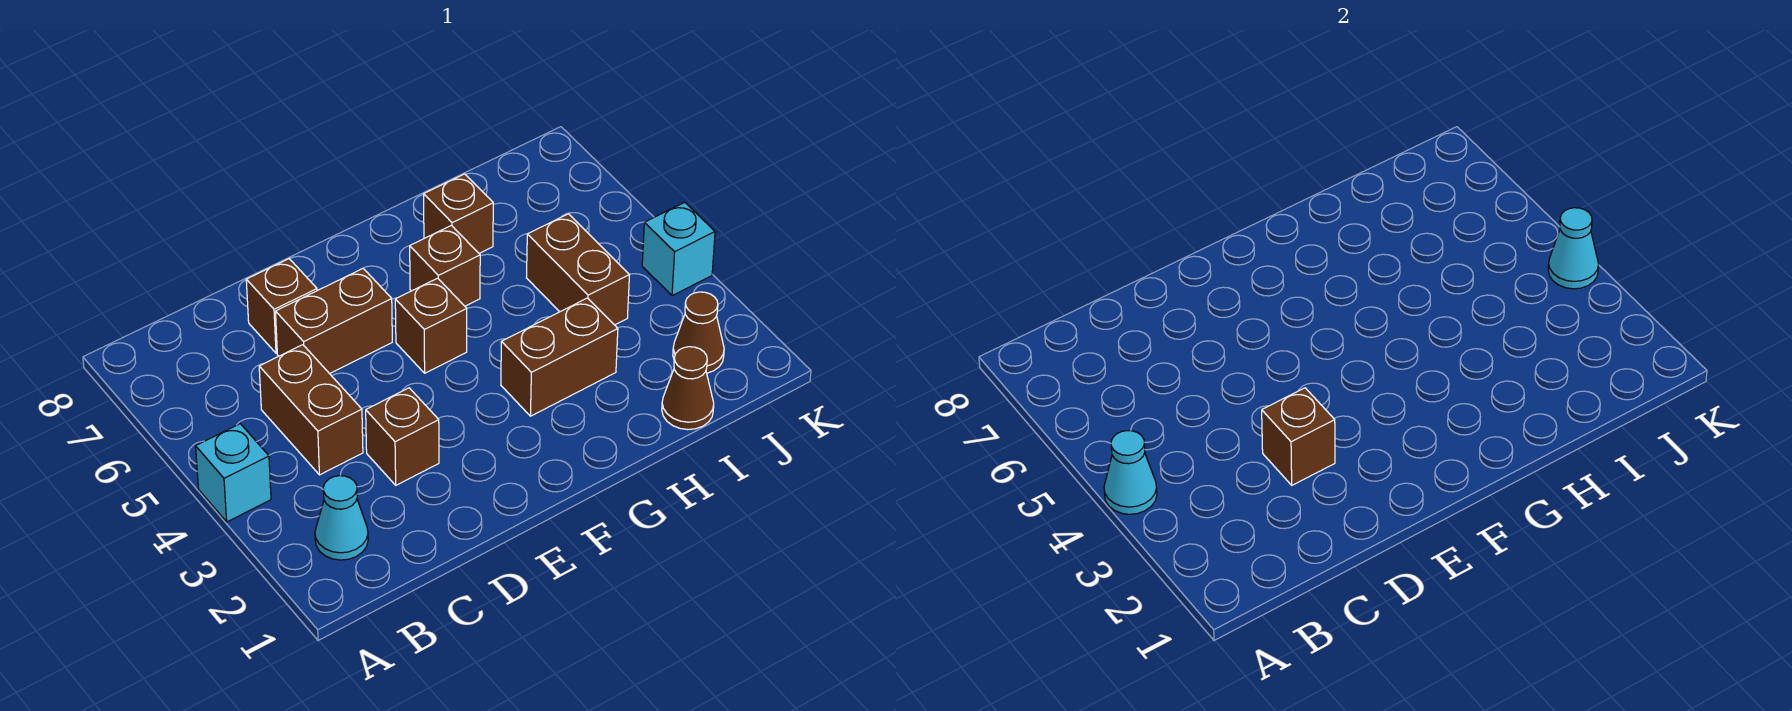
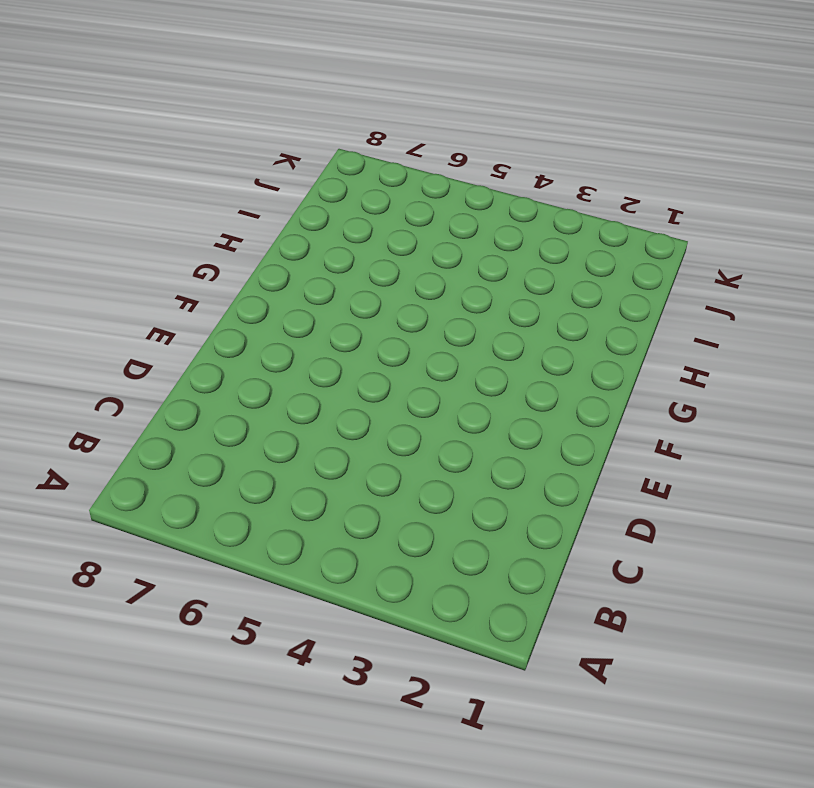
none -> cyan brick A4 level 1
none -> cyan cone B2 level 1
none -> brown brick C4:C5 level 1

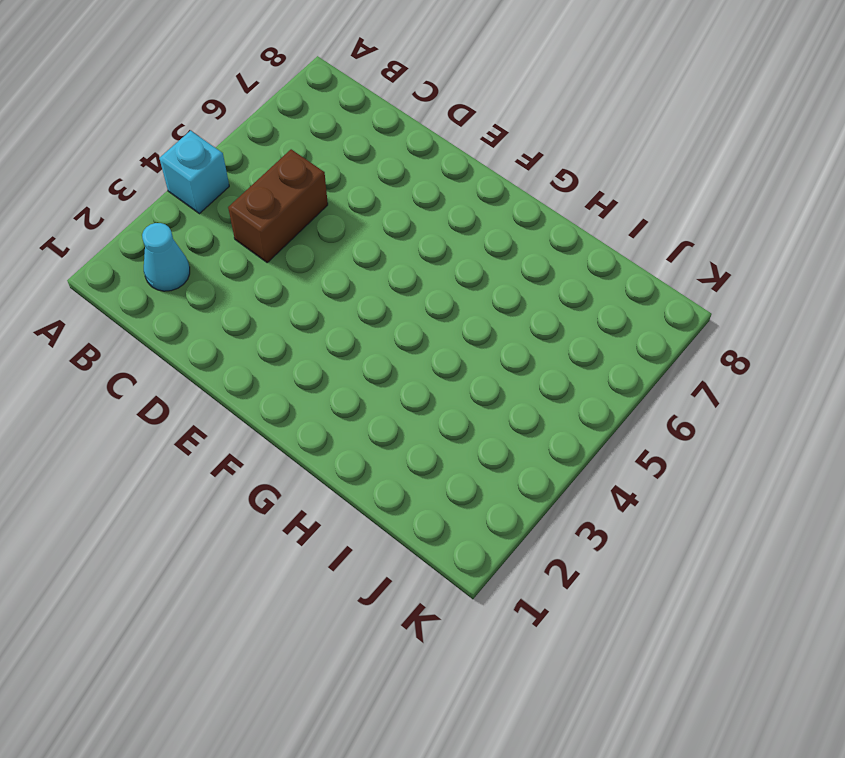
none -> brown brick D3 level 1
none -> brown brick D6:E6 level 1
none -> brown brick D7 level 1

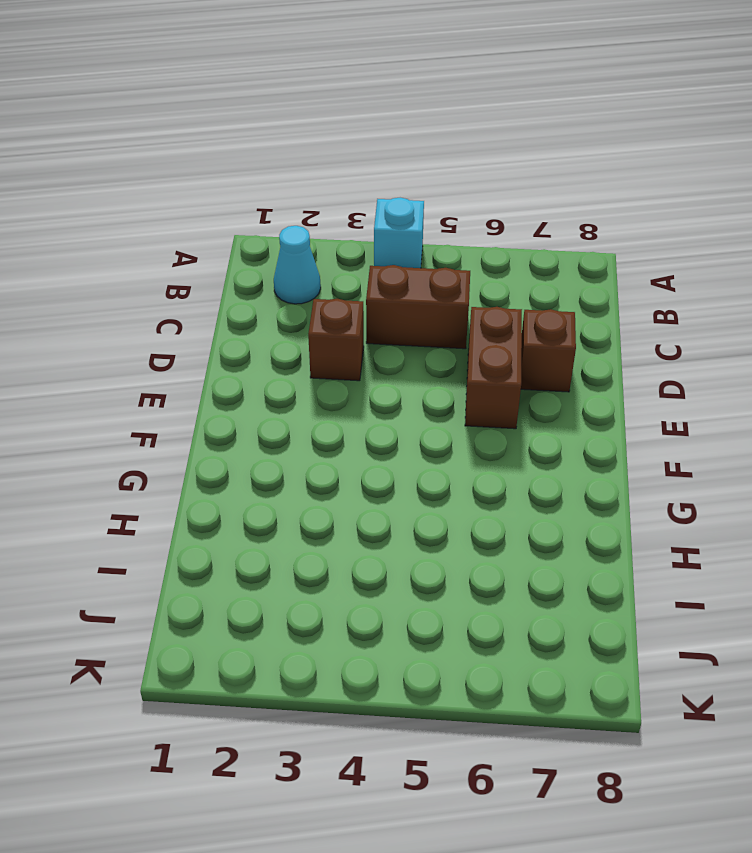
none -> brown brick F5 level 1
none -> brown brick G3:H3 level 1
none -> brown brick G6 level 1

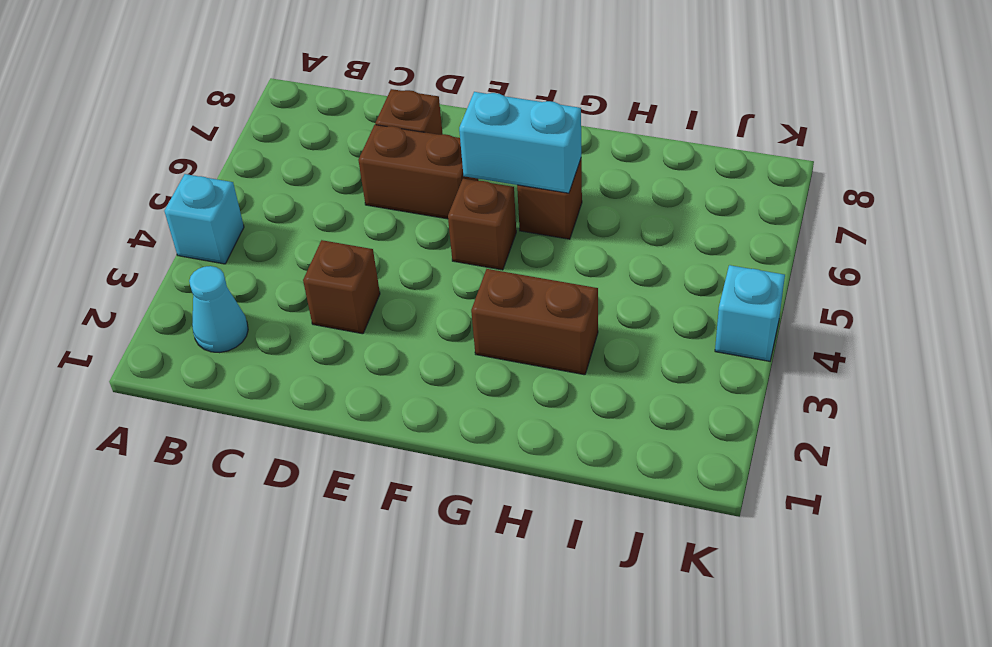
cyan brick F6:G6 level 2 -> none
none -> brown brick C4:C5 level 1
none -> brown brick H7 level 1
none -> brown cone I1 level 1

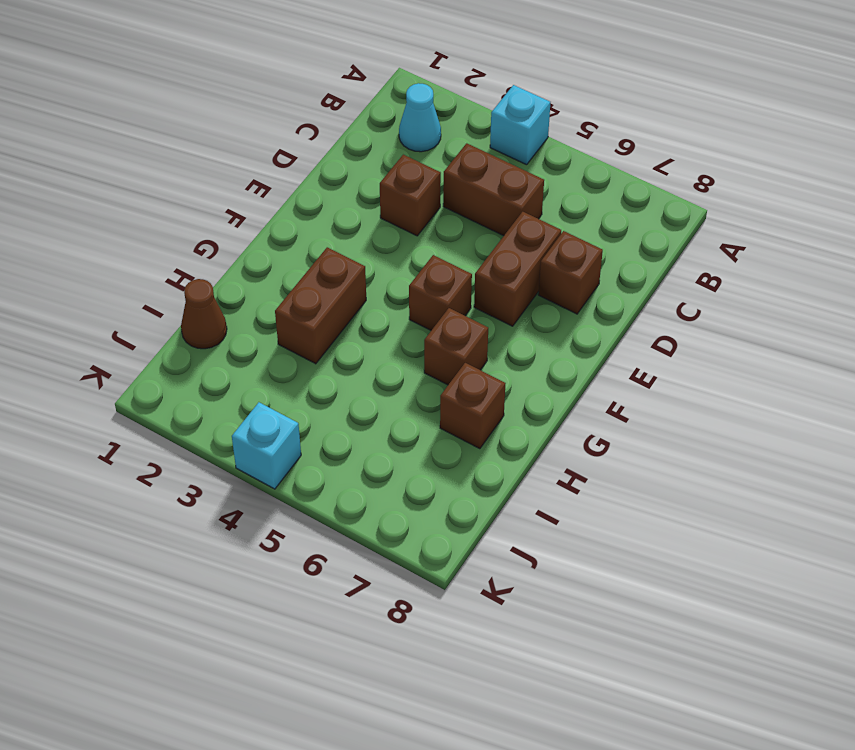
none -> brown brick I4:I5 level 1
none -> brown cone J2 level 1
none -> cyan cone A4 level 2

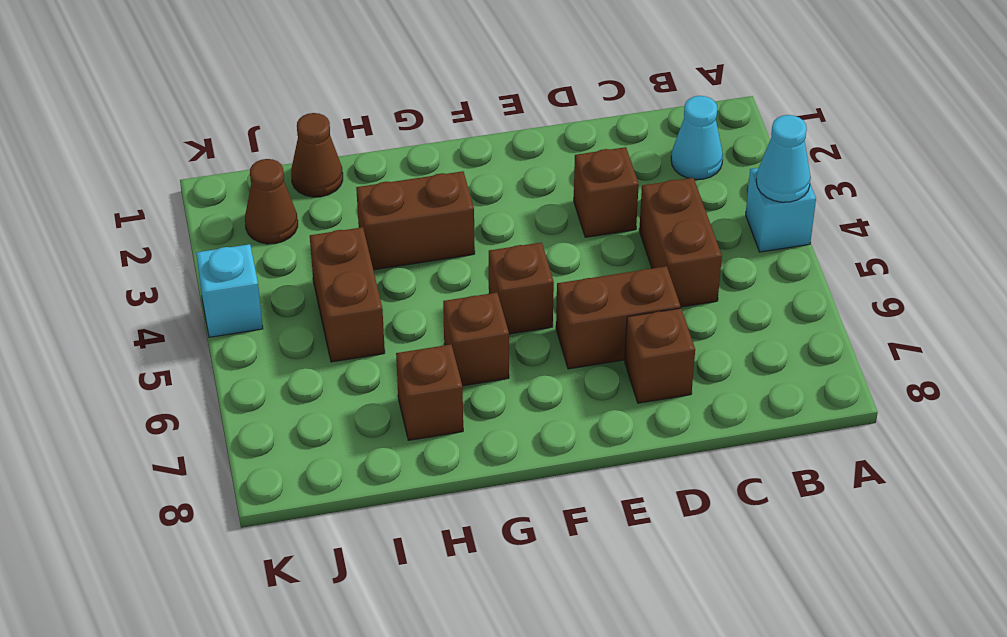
none -> brown brick D3 level 2
none -> cyan cone K4 level 2

